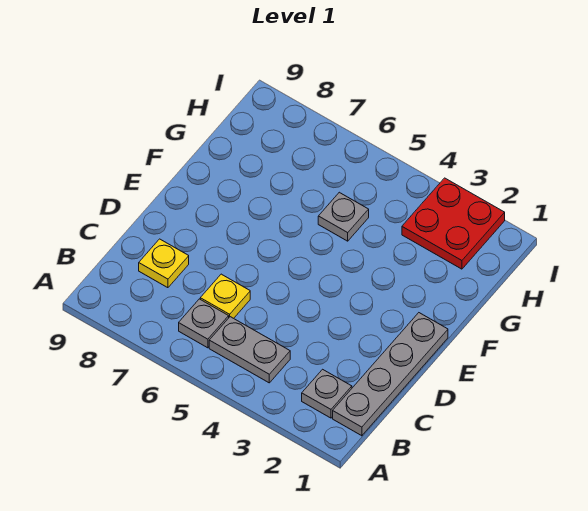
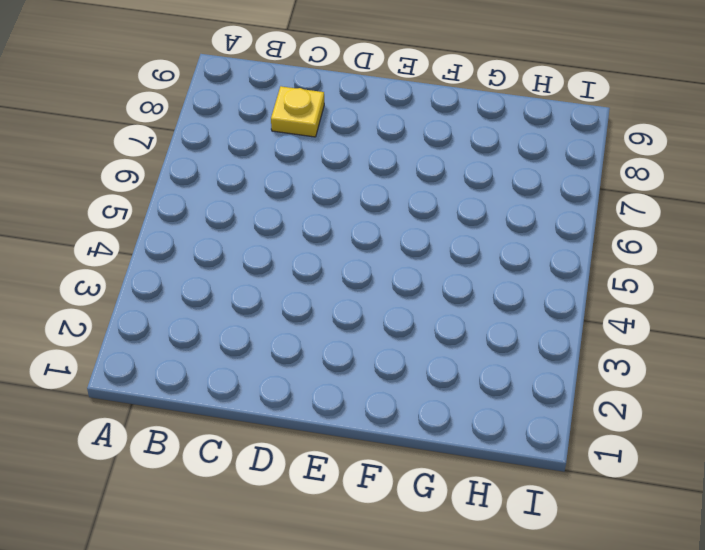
none -> grey plate B1:E1 level 1
none -> grey plate B2 level 1

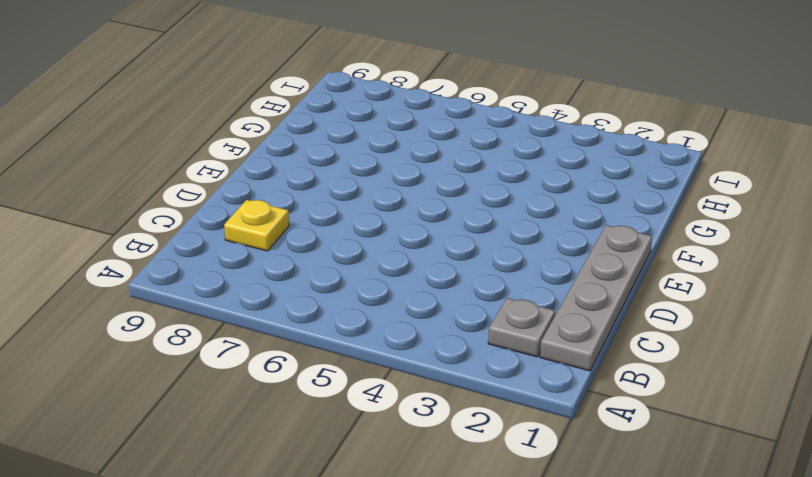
none -> grey plate B4:B5 level 1
none -> grey plate B6 level 1

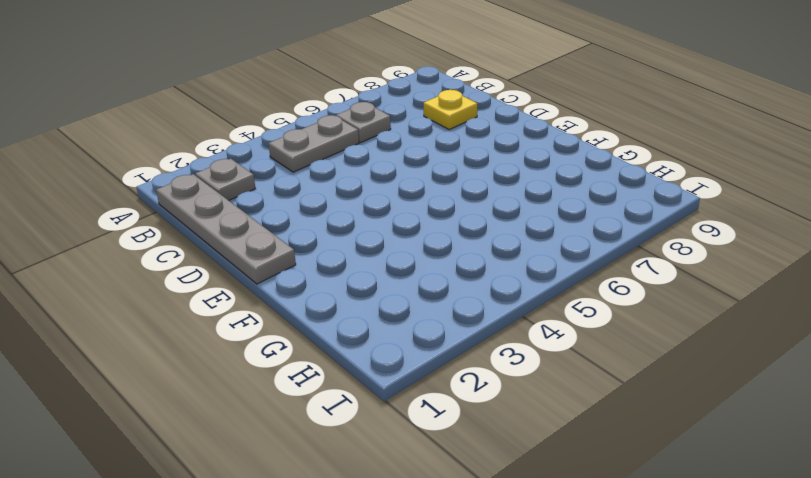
none -> yellow plate C6 level 1
none -> grey plate G5 level 1

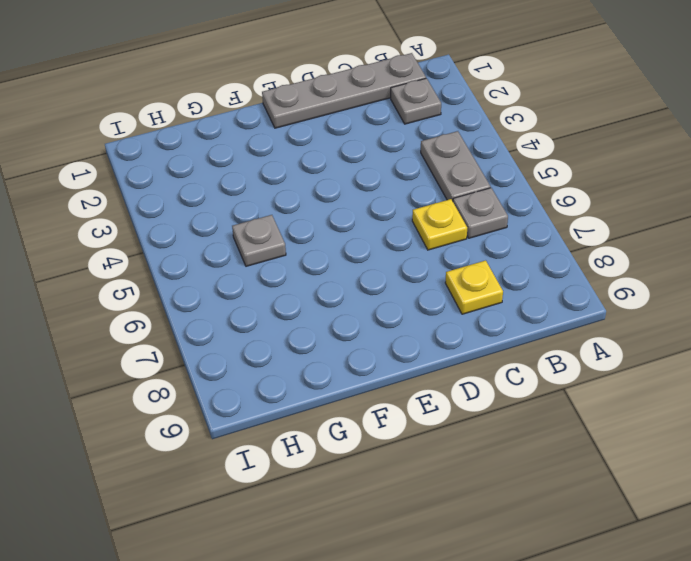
none -> red plate H2:I3 level 1

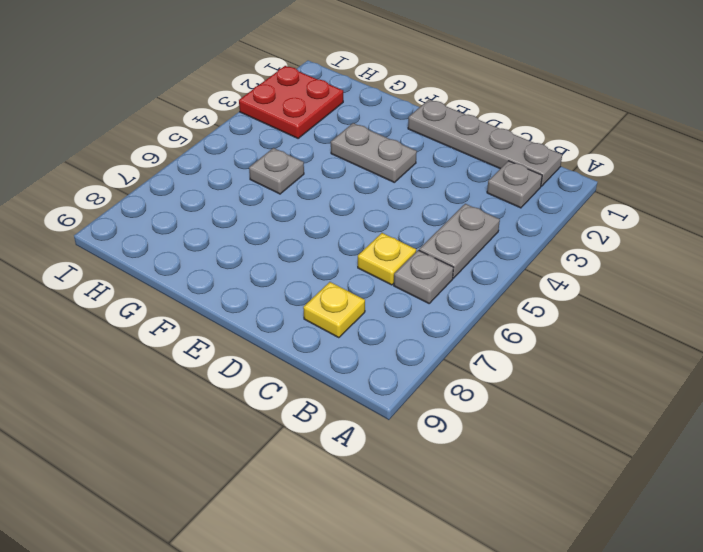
grey plate E3:F3 level 1 -> none

